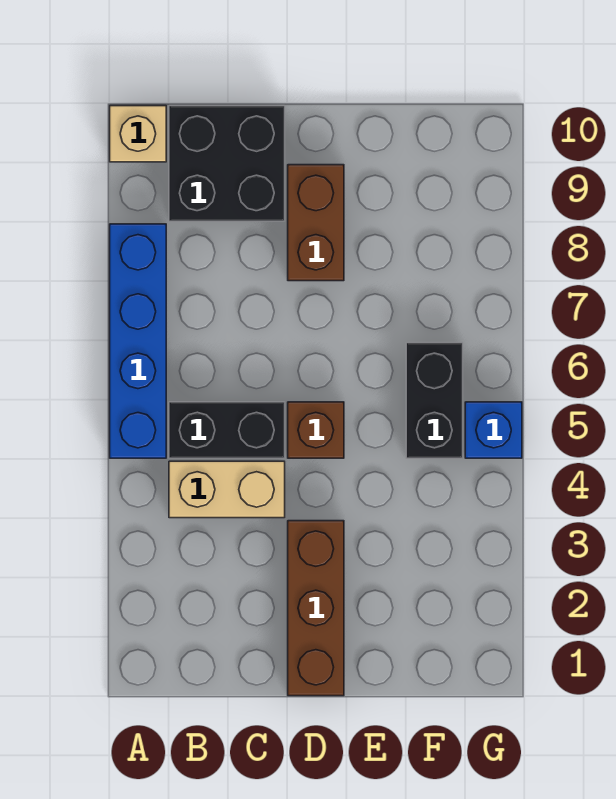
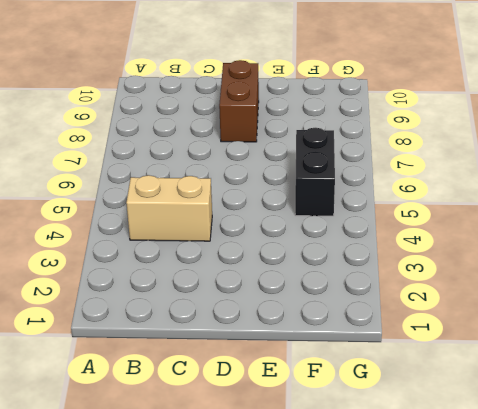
none -> blue brick A5:A8 level 1
none -> tan brick A10 level 1

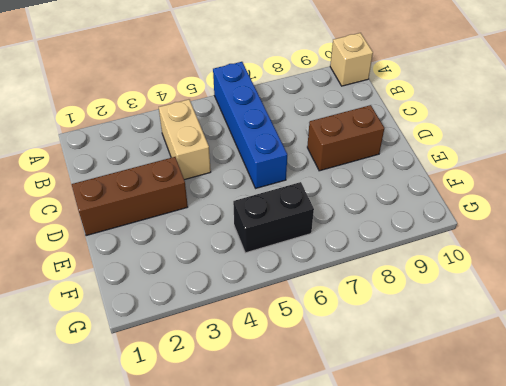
blue brick A6:D6 level 1 -> blue brick A5:A8 level 1
none -> black brick B5:C5 level 1
none -> black brick B9:C10 level 1

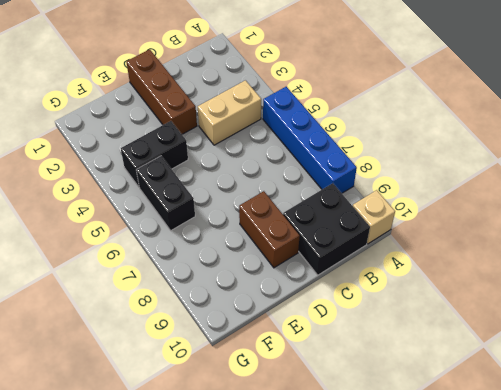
black brick E4:F4 level 1 -> black brick B5:C5 level 1
none -> brown brick D5 level 1
none -> blue brick G5 level 1

